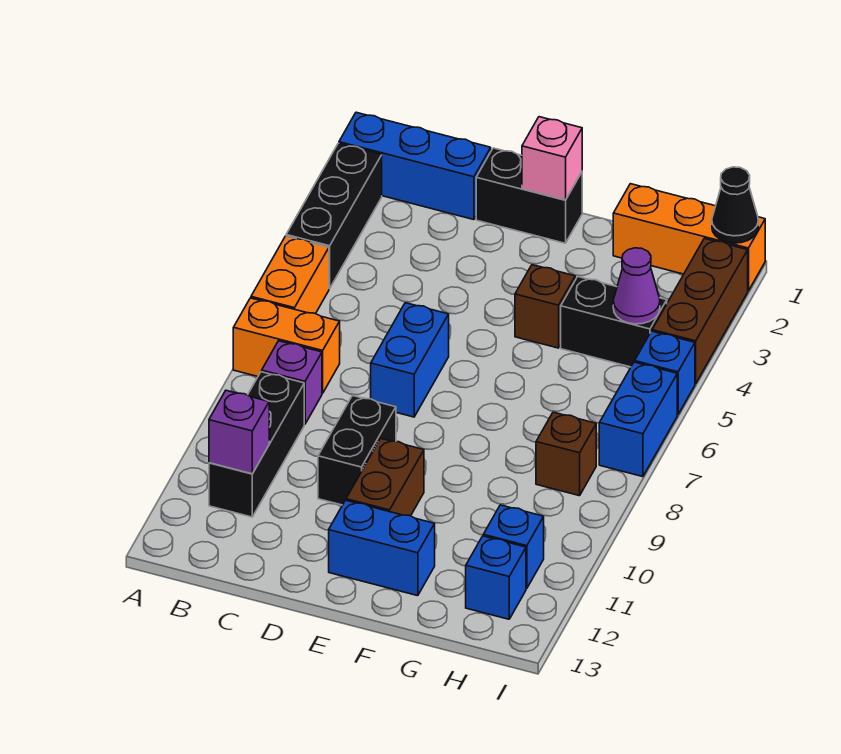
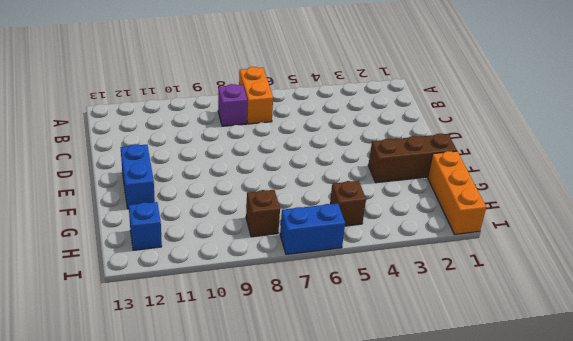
brown brick F1:F3 level 1 -> brown brick I2:I4 level 1
brown brick H5 level 1 -> brown brick F4 level 1
none -> blue brick A1:C1 level 1
none -> black brick A2:A4 level 1
none -> orange brick A5:A6 level 1

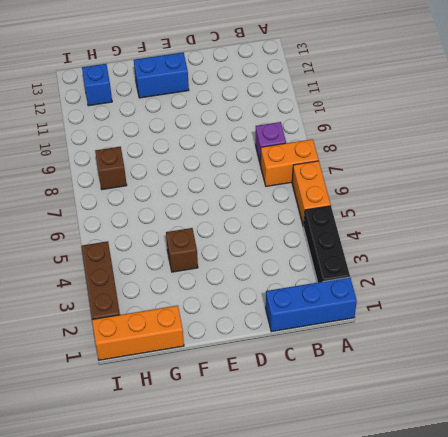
none -> black brick B9:B11 level 1
none -> black brick D1:E1 level 1
none -> blue brick D6:D7 level 1

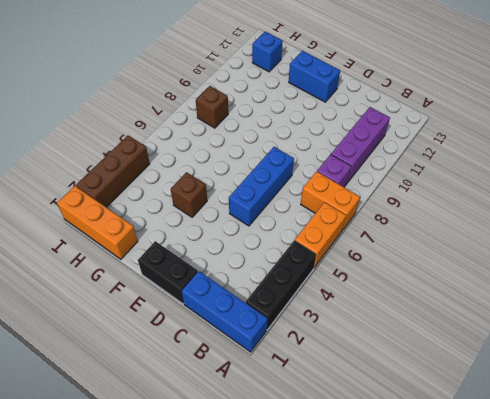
purple brick B9:B11 level 1 -> black brick B9:B11 level 1
blue brick D5:D7 level 1 -> blue brick D6:D7 level 1
none -> black brick D9:D10 level 1
none -> brown brick E10:E11 level 1
none -> black brick G4:H4 level 1

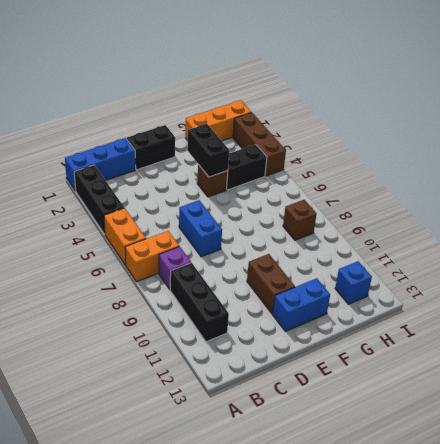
black brick F3:F4 level 2 -> black brick D9:D10 level 1
none -> blue brick H11 level 1
none -> blue brick I5 level 1
none -> blue brick I6:I7 level 1

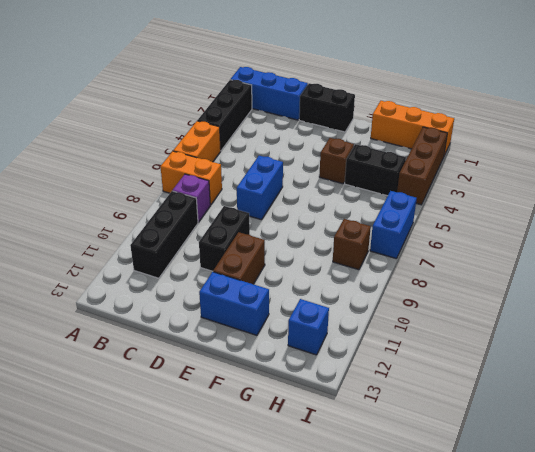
none -> blue brick H11 level 1
none -> blue brick I5 level 1
none -> purple brick B11 level 2

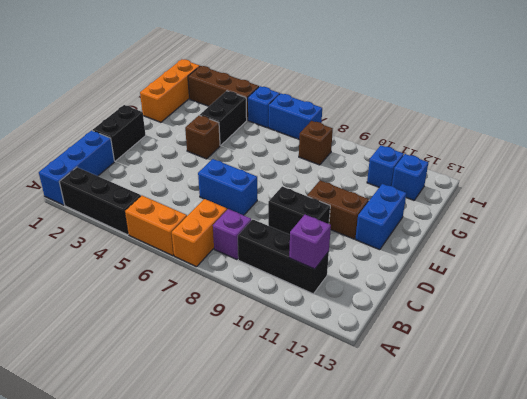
none -> pink brick E1 level 2
none -> purple cone H4 level 2
none -> black cone I1 level 2

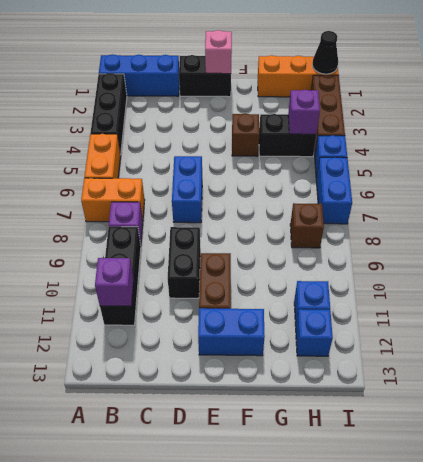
purple brick H4 level 2 -> purple cone H4 level 2

